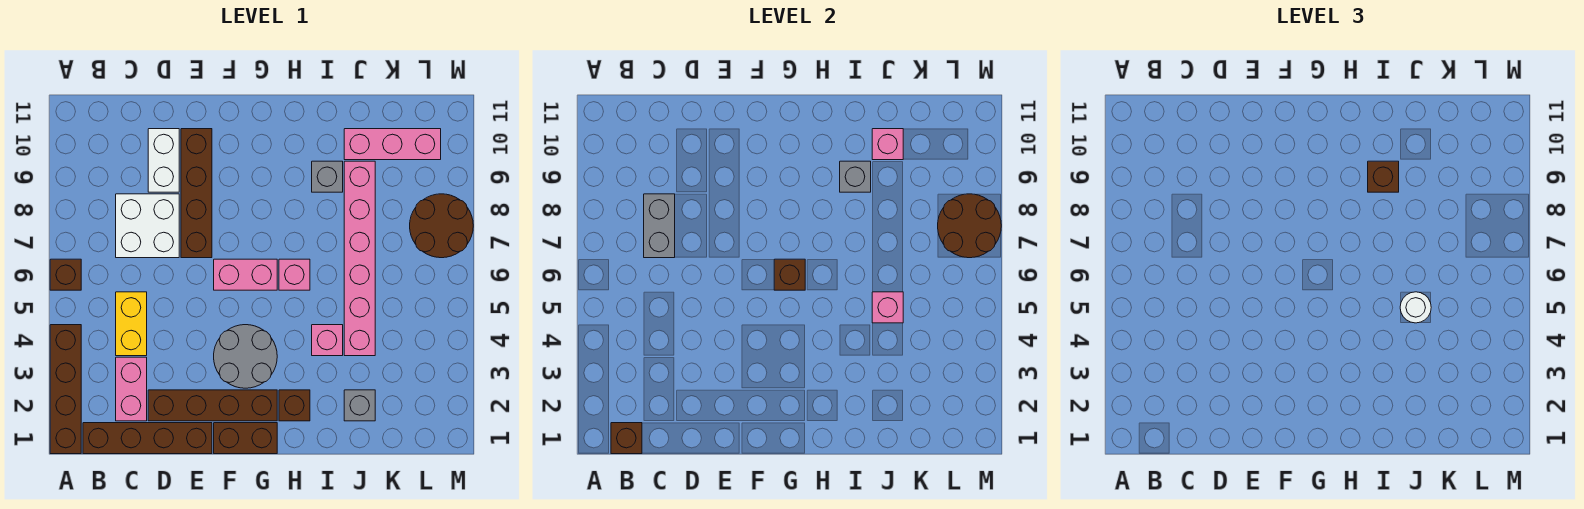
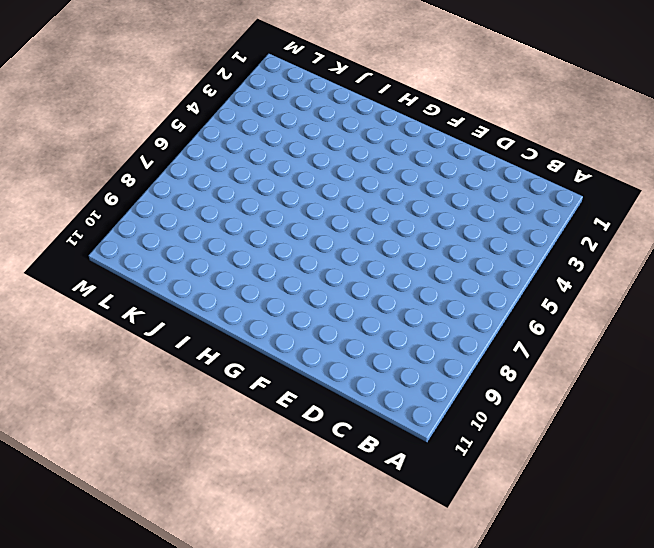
none -> brown brick A1:A4 level 1
none -> brown brick A6 level 1
none -> brown brick B1:E1 level 1

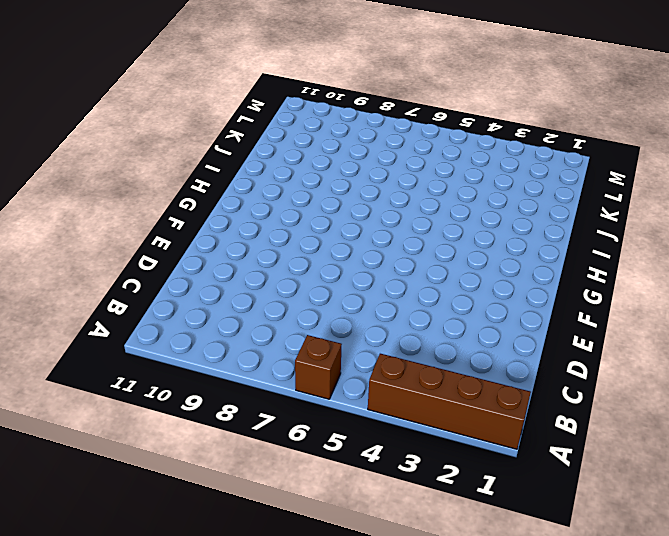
none -> brown brick B1:E1 level 1
none -> pink brick C2:C3 level 1
none -> yellow brick C4:C5 level 1

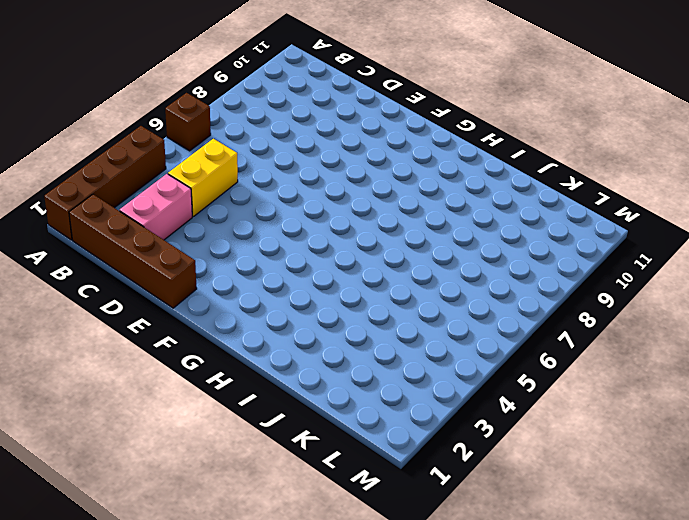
none -> white brick C7:D8 level 1
none -> brown brick D2:G2 level 1
none -> white brick D9:D10 level 1

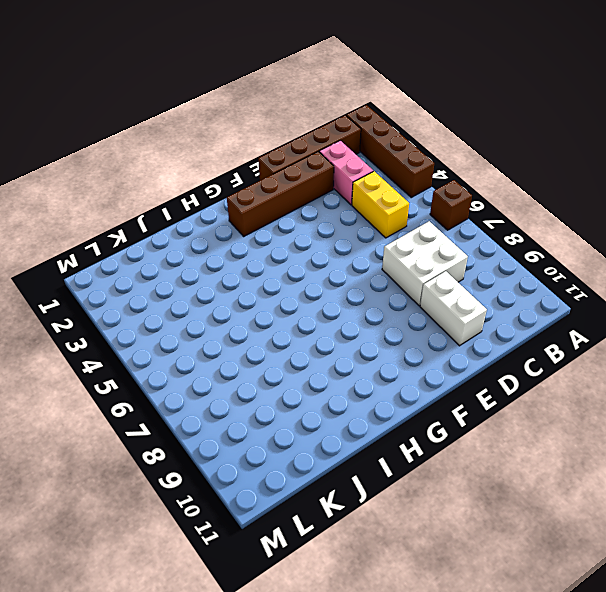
none -> brown brick E7:E10 level 1
none -> brown brick F1:G1 level 1
none -> grey round brick F3:G4 level 1

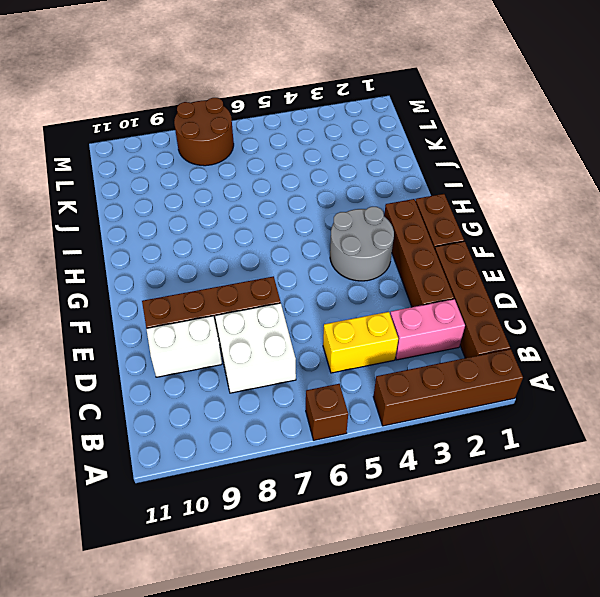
none -> pink brick F6:G6 level 1
none -> brown brick H2 level 1
none -> pink brick H6 level 1

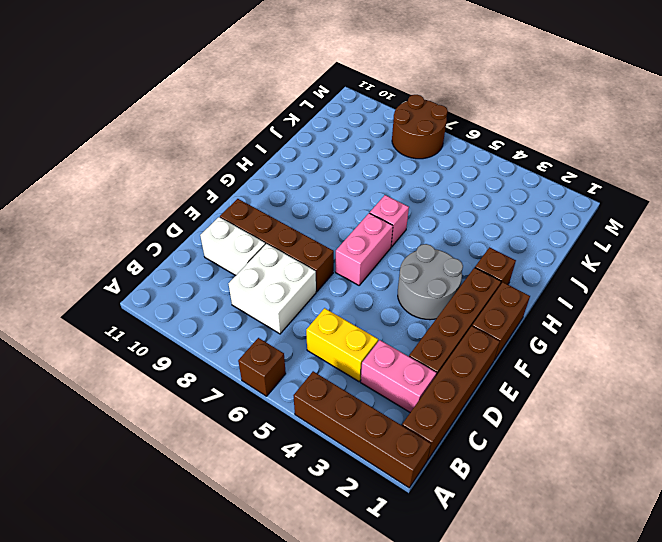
none -> pink brick I4 level 1
none -> grey brick I9 level 1
none -> grey brick J2 level 1

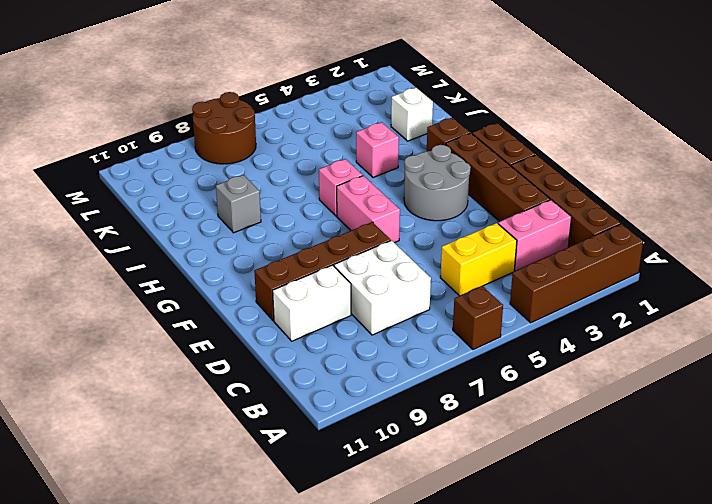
white brick J2 level 1 -> grey brick J2 level 1
none -> pink brick J4:J9 level 1
none -> pink brick J10:L10 level 1
none -> brown brick B1 level 2

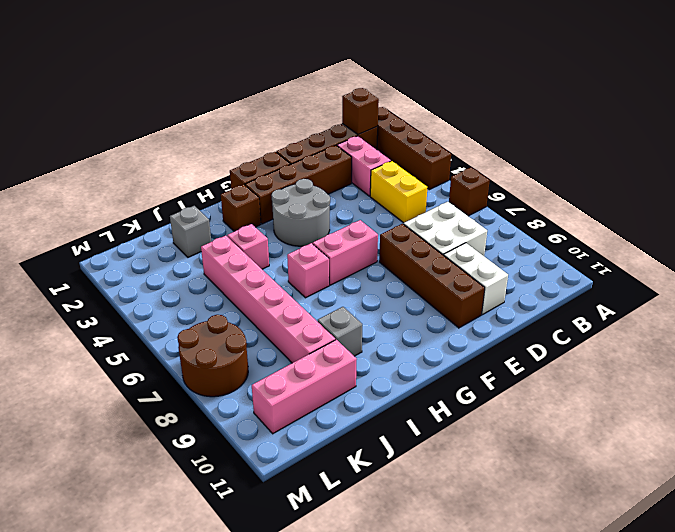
none -> grey brick C7:C8 level 2
none -> brown brick G6 level 2
none -> grey brick I9 level 2

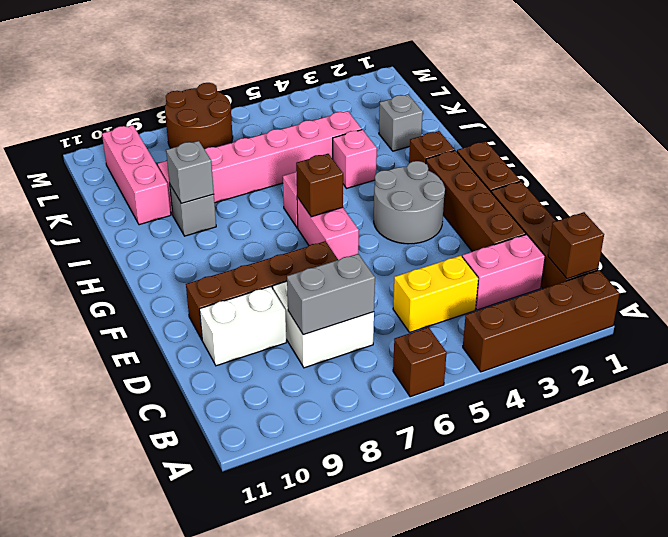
none -> pink brick J5 level 2
none -> pink brick J10 level 2
none -> brown round brick L7:M8 level 2

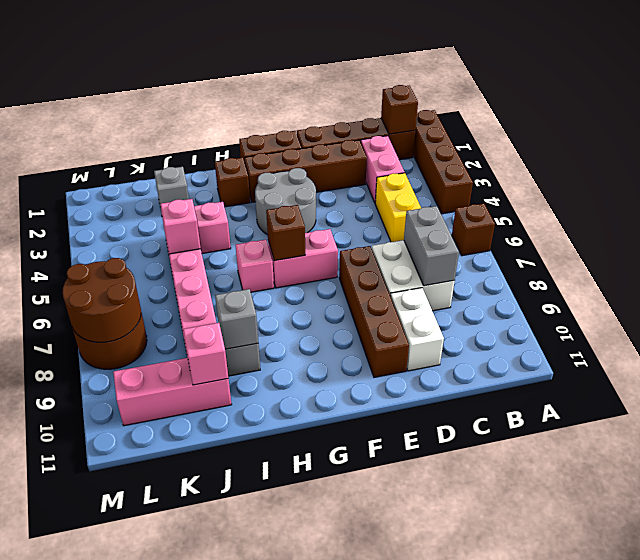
none -> brown brick I9 level 3
none -> white round brick J5 level 3

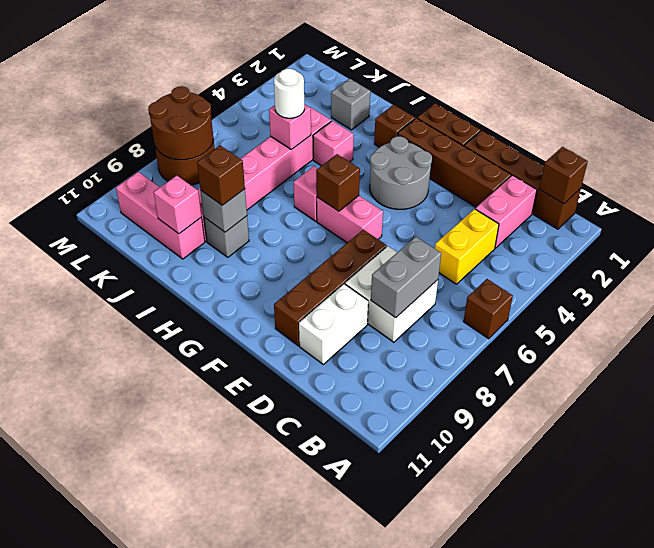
none -> brown brick A1:A4 level 1

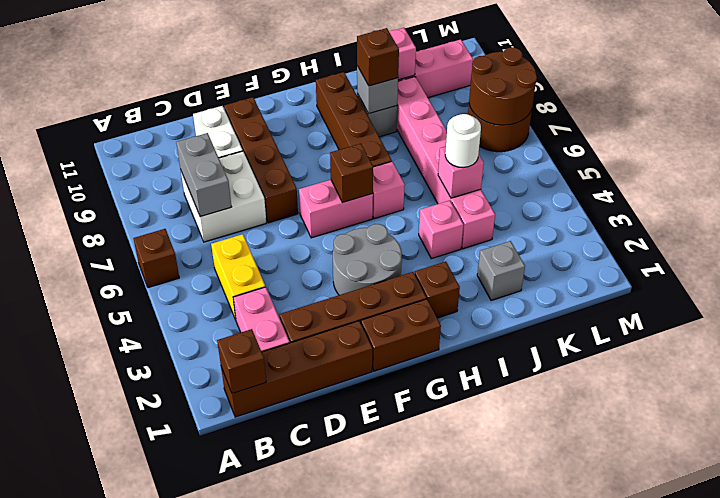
brown brick H7:H10 level 1 -> brown brick A1:A4 level 1

